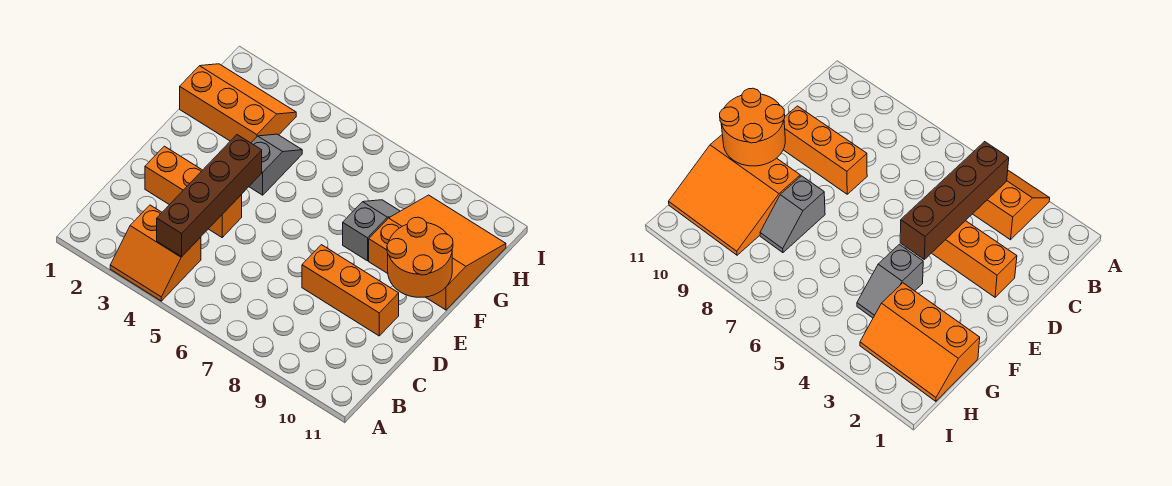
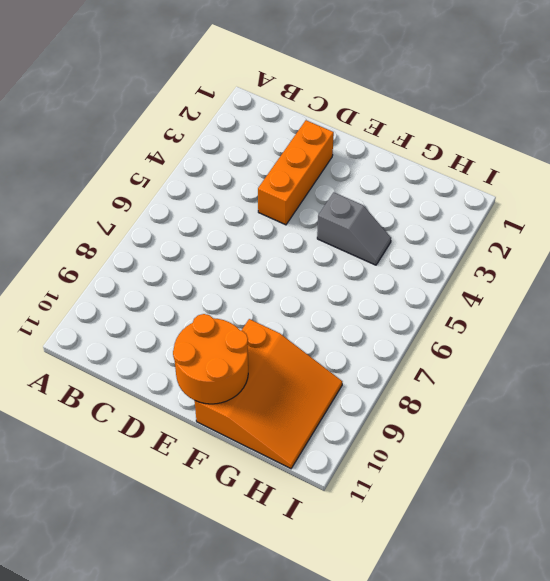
none -> orange slope A3:B4 level 1 top B
none -> orange brick D8:D10 level 1

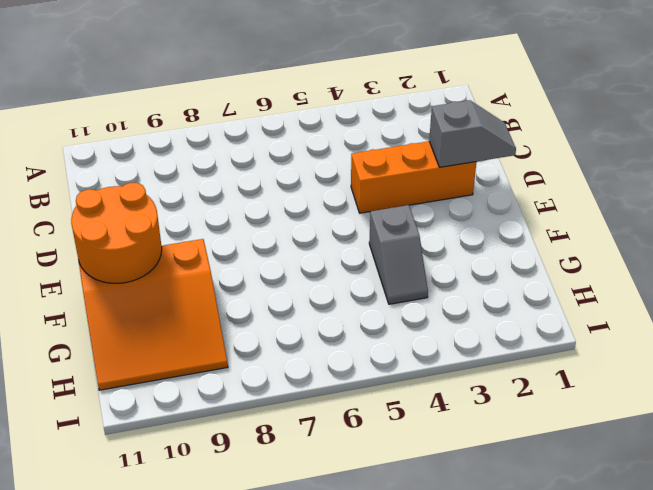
grey slope D1:D2 level 2 top 2 -> grey slope F8:G8 level 1 top F
none -> orange slope A3:B4 level 1 top B
none -> orange brick D8:D10 level 1

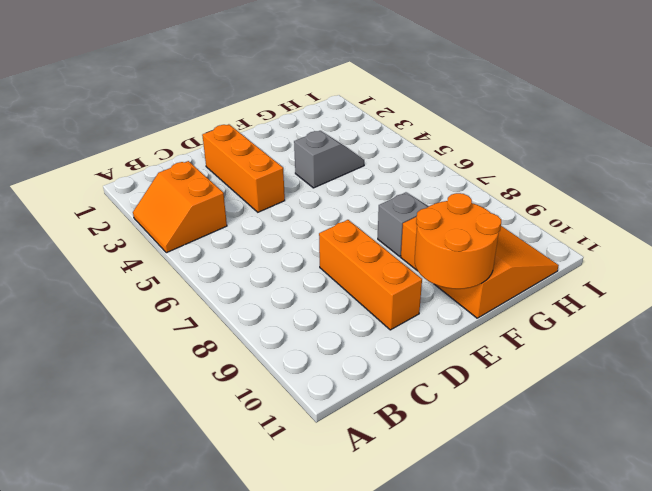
none -> orange slope G1:H3 level 1 top G
none -> brown brick B4:E4 level 2

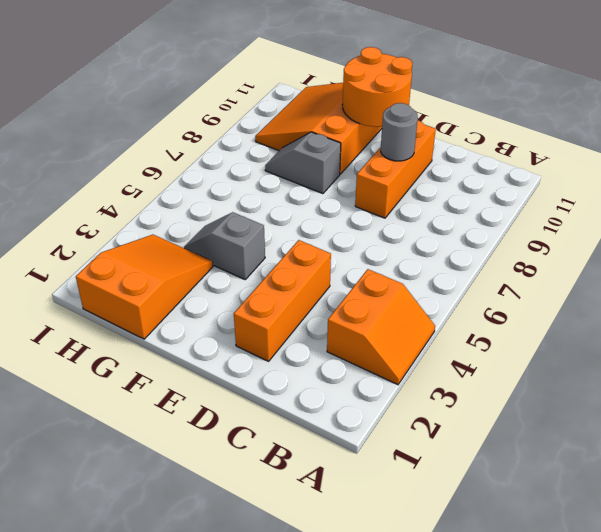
grey round brick D9 level 2 -> none
orange slope G1:H3 level 1 top 1 -> orange slope G1:H3 level 1 top G
none -> brown brick B4:E4 level 2

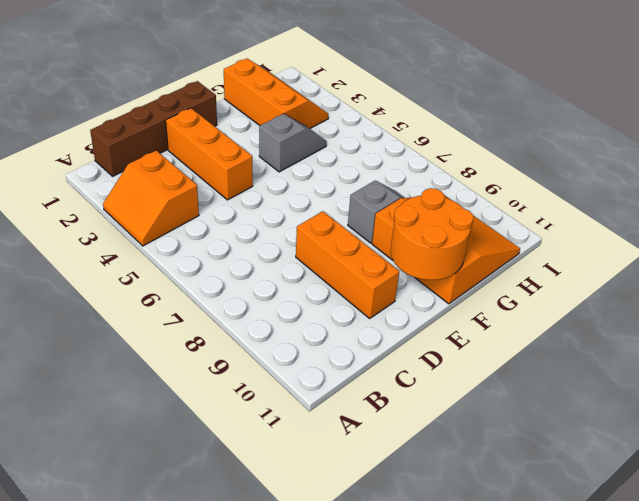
brown brick B1:E1 level 1 -> brown brick B4:E4 level 2

